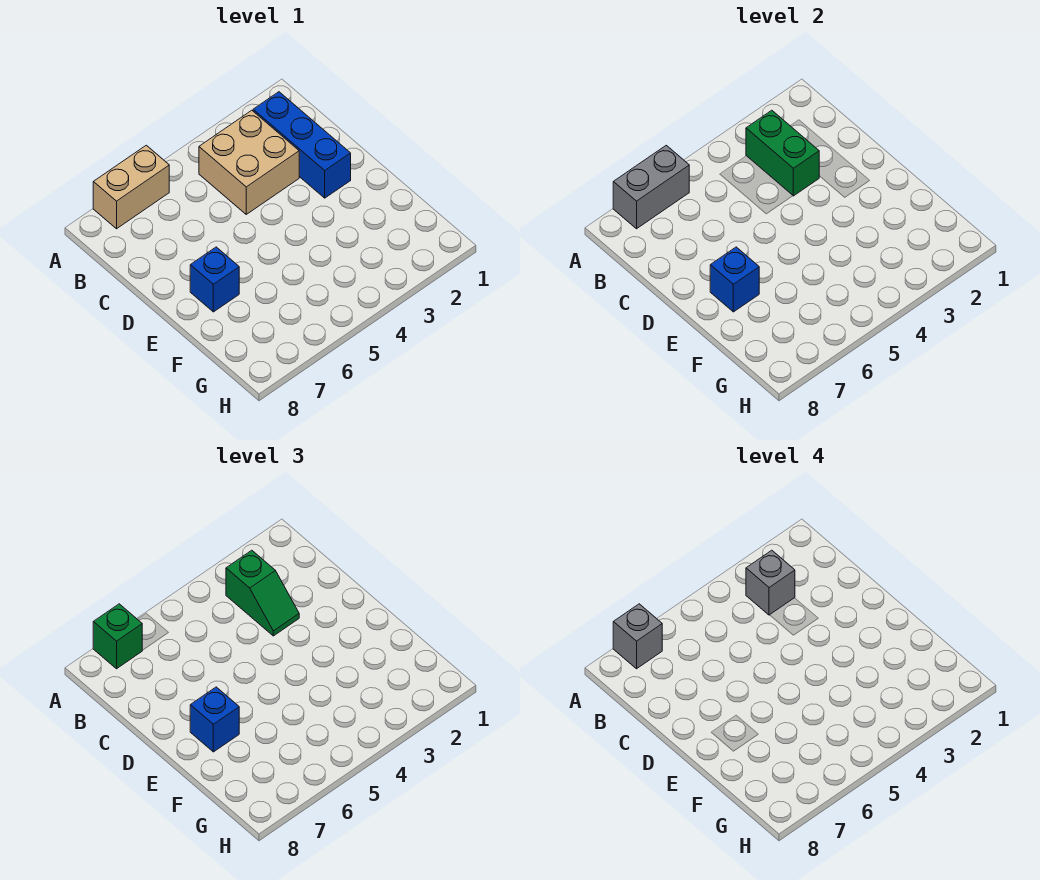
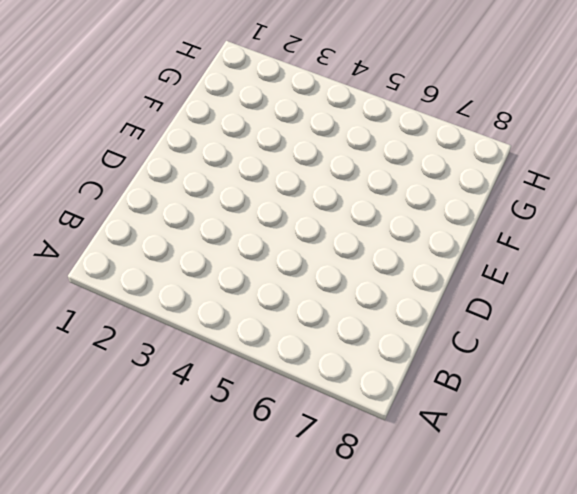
none -> tan brick A6:A7 level 1
none -> blue brick B2:D2 level 1
none -> tan brick B3:C4 level 1

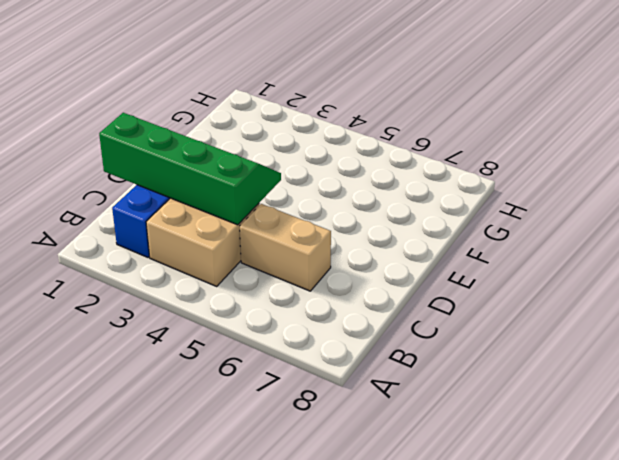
green slope C1:D4 level 2 top C -> green brick B3:C3 level 2
tan brick C5:C6 level 1 -> tan brick A6:A7 level 1
none -> blue brick E7 level 1
none -> grey brick A6:A7 level 2
none -> blue brick E7 level 2

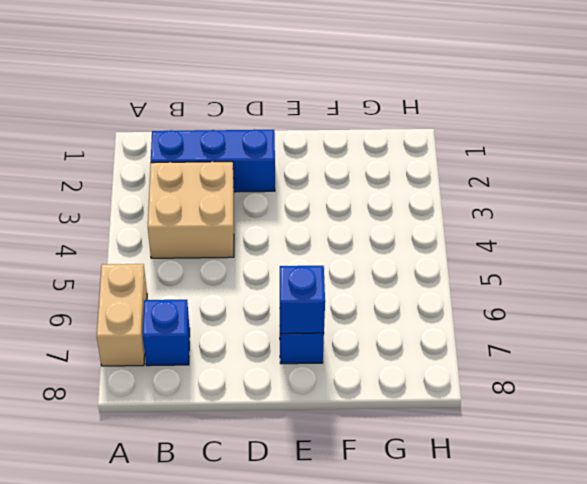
blue brick B7 level 1 -> blue brick E7 level 3
none -> grey brick A6:A7 level 2
none -> green brick B3:C3 level 2
none -> green brick A7 level 3

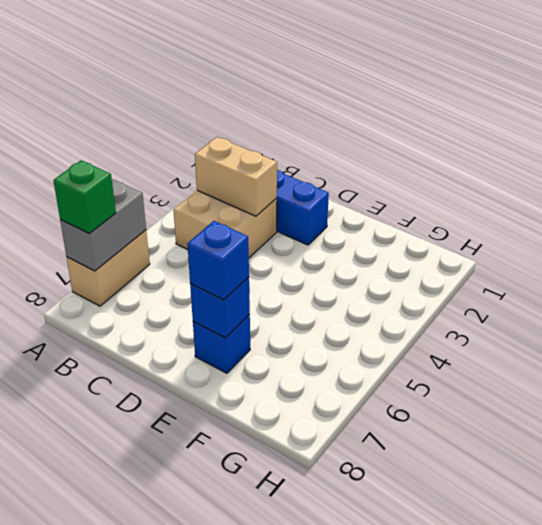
tan brick B3:C3 level 2 -> green brick B3:C3 level 2
none -> green slope B3:C3 level 3 top B
none -> grey brick A7 level 4
none -> grey brick B3 level 4

